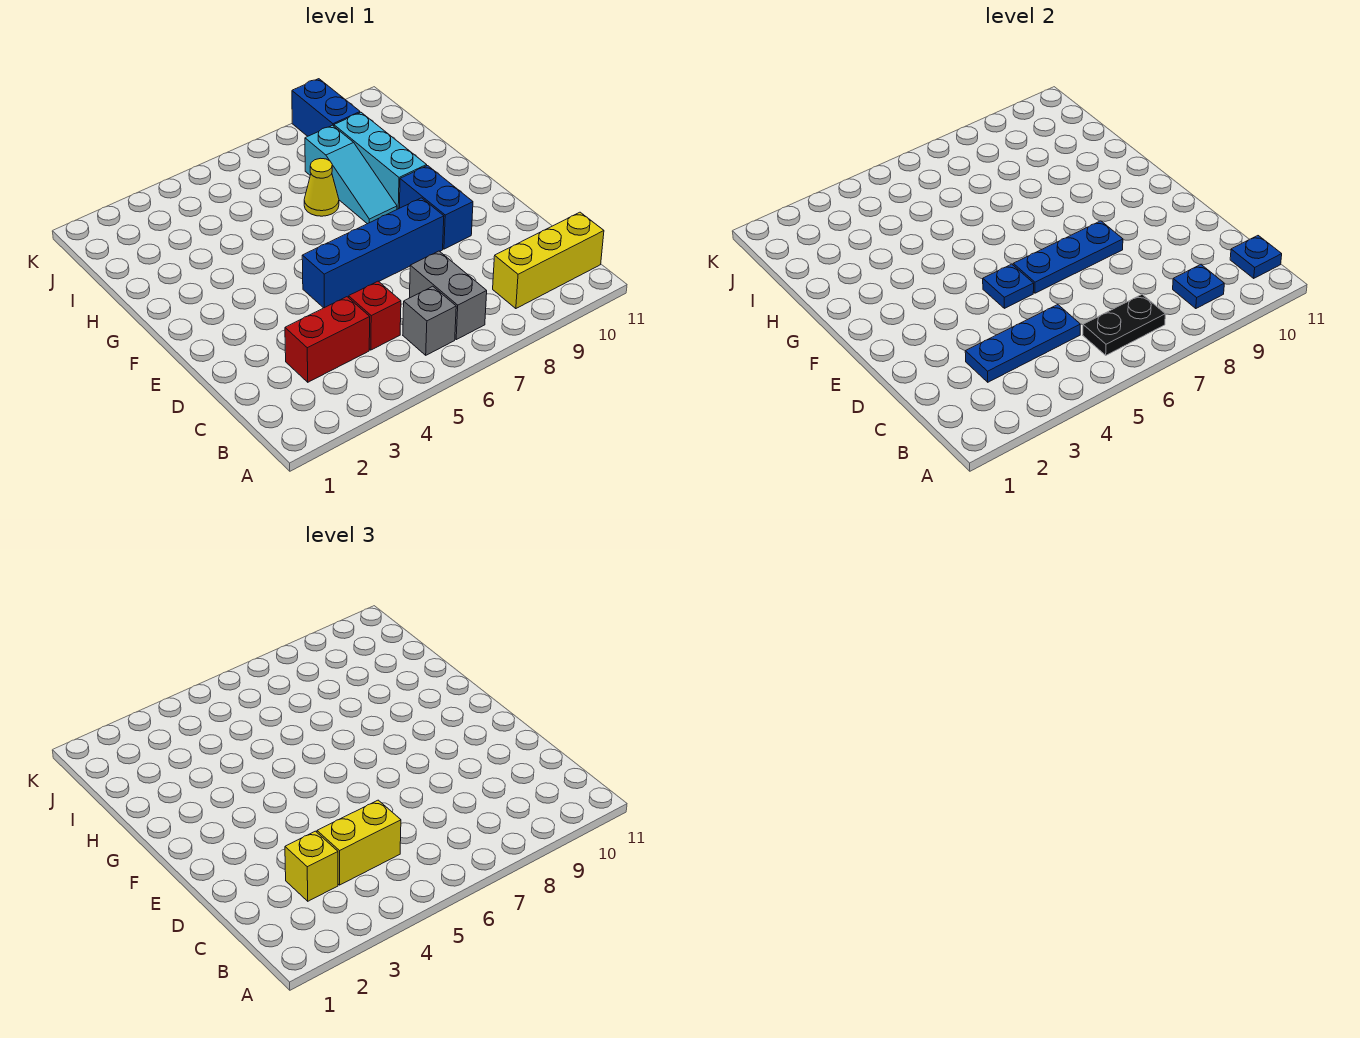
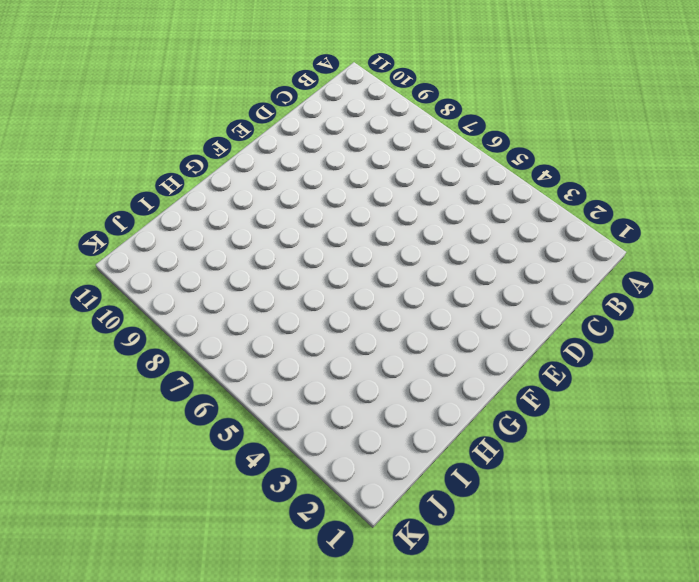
none -> grey brick B6 level 1
none -> grey brick B7:C7 level 1
none -> yellow brick B9:B11 level 1

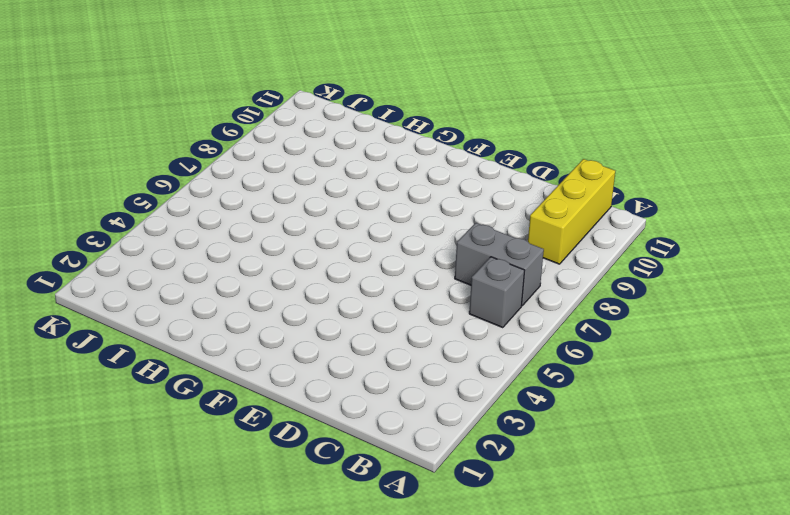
none -> red brick C3:C4 level 1
none -> red brick C5 level 1
none -> blue brick E5:E8 level 1

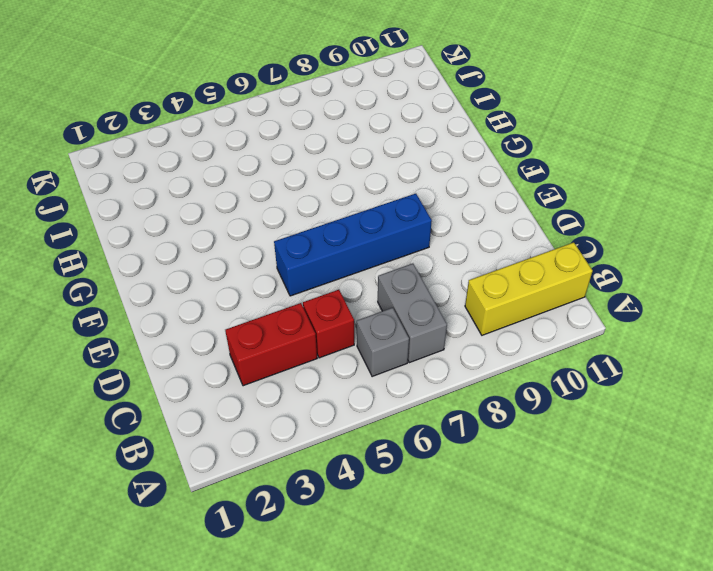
none -> blue brick E9:F9 level 1
none -> cyan slope G8:I8 level 1 top I
none -> cyan brick G9:I9 level 1

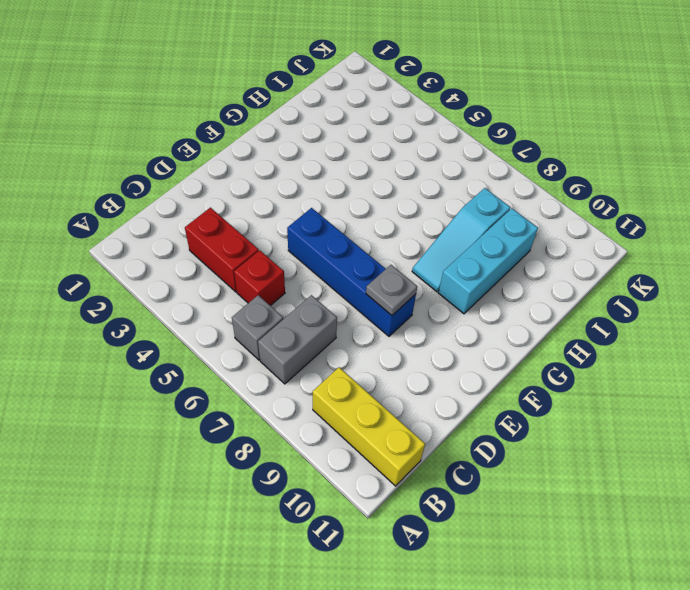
grey plate E8 level 2 -> blue plate E6:E8 level 2
none -> blue brick E9:F9 level 1
none -> yellow cone H7 level 1
none -> blue brick J9:K9 level 1

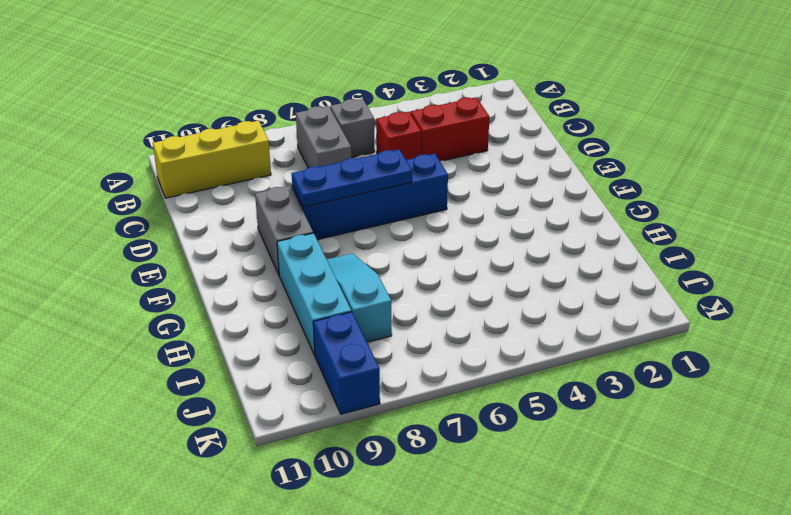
grey brick E9:F9 level 1 -> blue brick E9:F9 level 1
none -> yellow cone H7 level 1
none -> black plate B6:B7 level 2
none -> blue plate B9 level 2

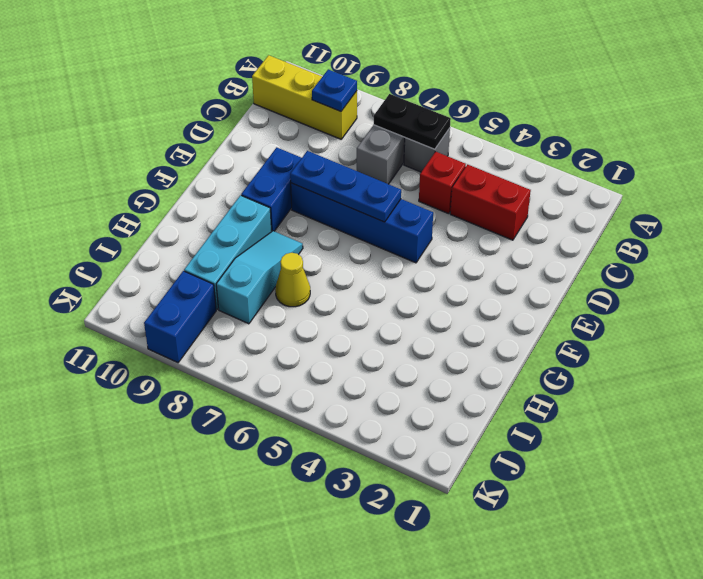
none -> blue plate B11 level 2
none -> blue plate C3:C5 level 2
none -> blue plate E5 level 2

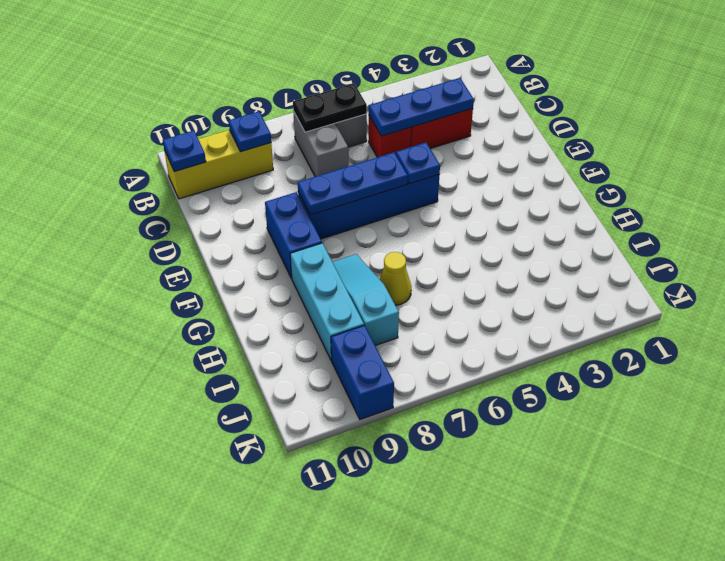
none -> yellow brick C3 level 3
none -> yellow brick C4:C5 level 3

